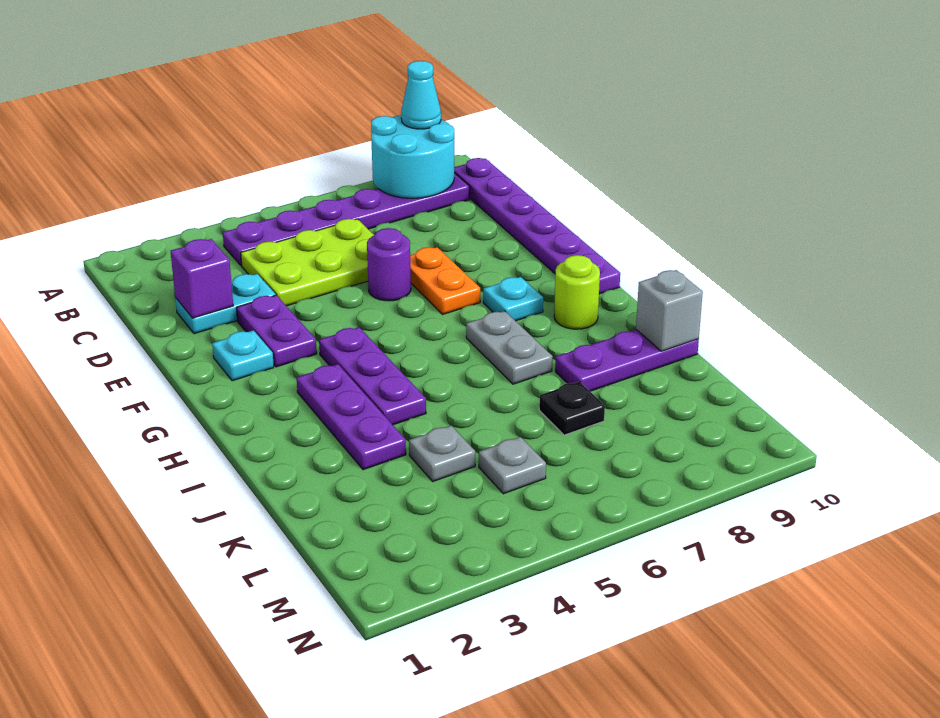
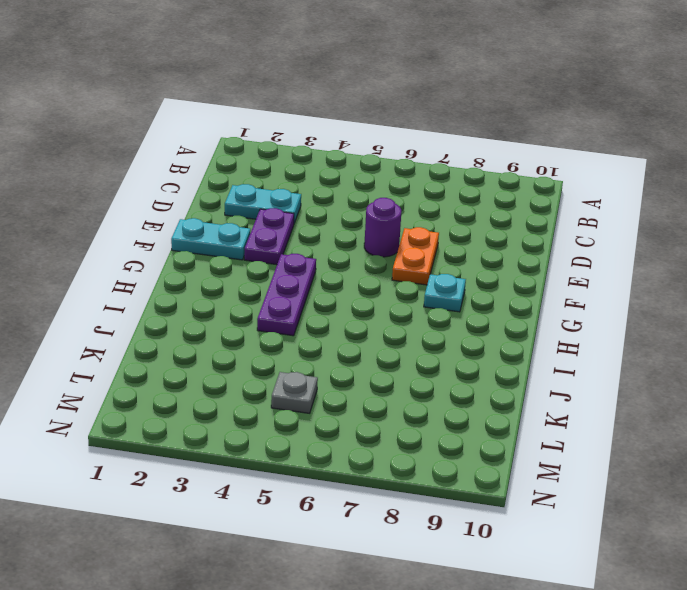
cyan plate F1:F2 level 1 -> cyan plate F2 level 1
none -> purple plate B4:B9 level 1
none -> purple plate B10:G10 level 1
none -> lime plate C4:D6 level 1

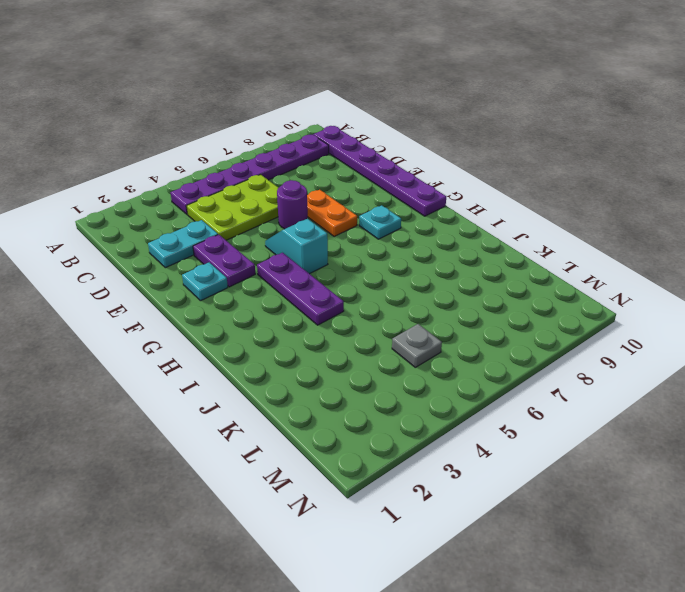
cyan slope F5:G5 level 1 top G -> none
none -> purple plate H3:J3 level 1
none -> grey plate H7:I7 level 1
none -> lime round brick H9 level 1

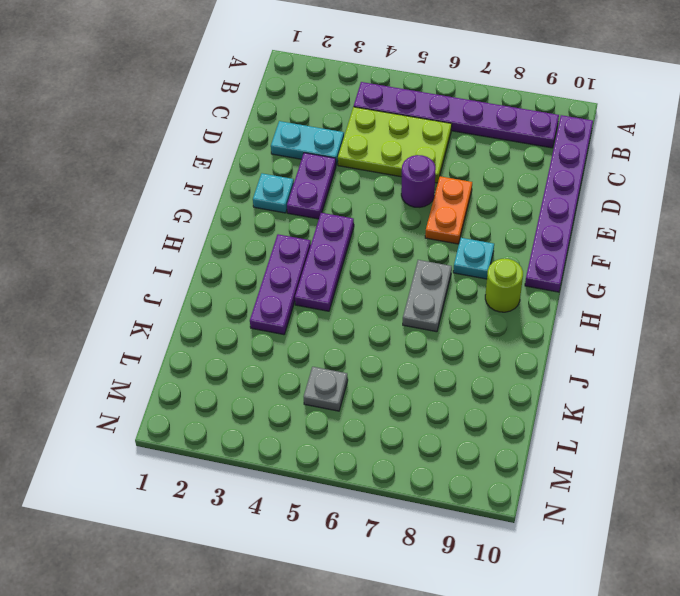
none -> purple plate J8:J10 level 1
none -> grey plate K4 level 1
none -> black plate K7 level 1

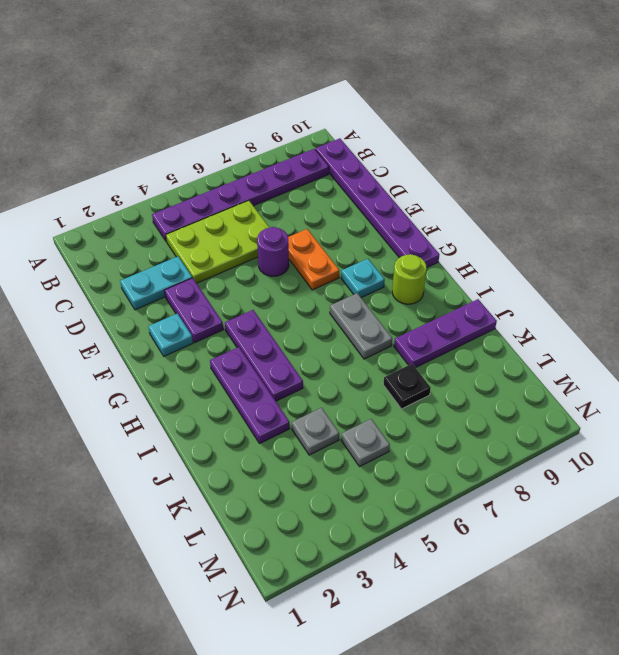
none -> cyan round brick A8:B9 level 2
none -> purple brick D2 level 2
none -> grey brick J10 level 2

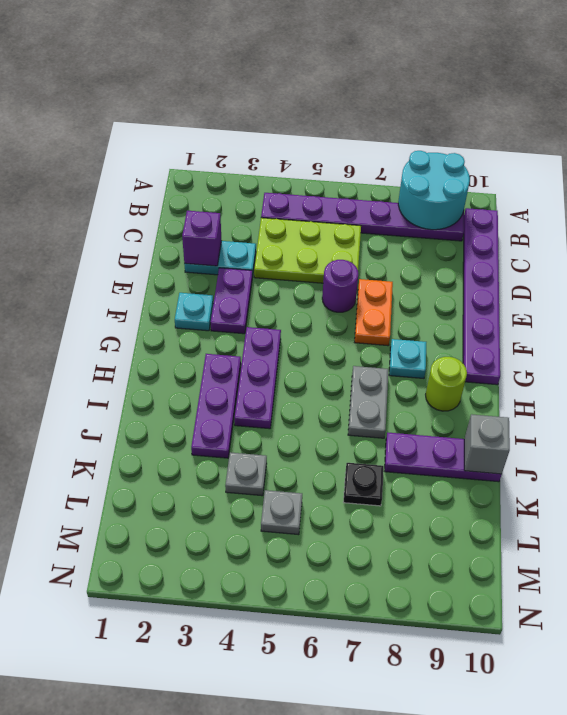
none -> cyan cone A9 level 3

